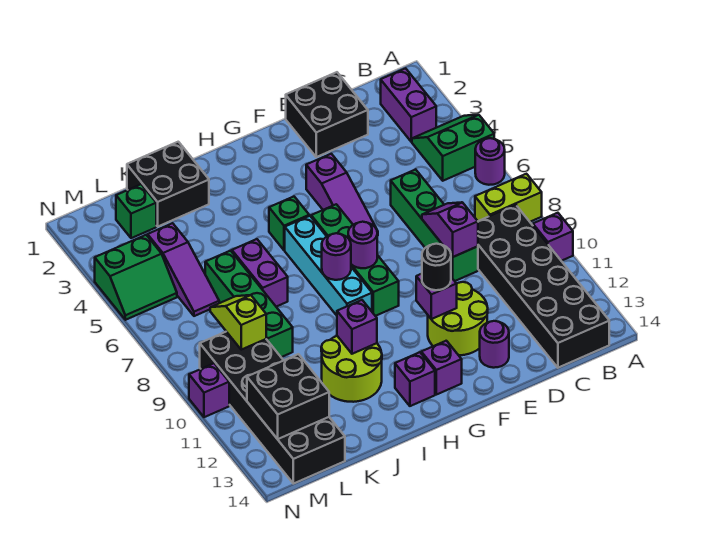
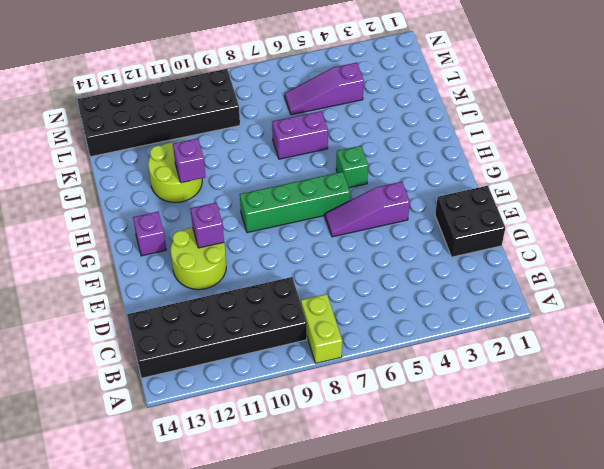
none -> green slope A4:B5 level 1 top 5
none -> purple round brick A6 level 1
none -> purple brick A10 level 1
none -> purple brick B2:B3 level 1

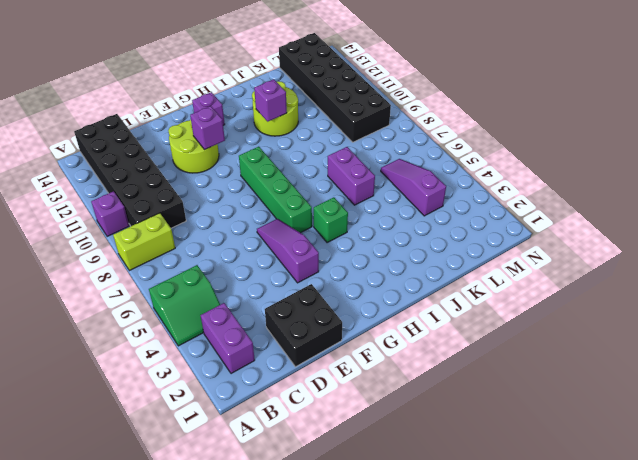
none -> purple round brick A6 level 1
none -> green brick D6:D9 level 1
none -> purple round brick E13 level 1
none -> cyan brick H6:H9 level 1

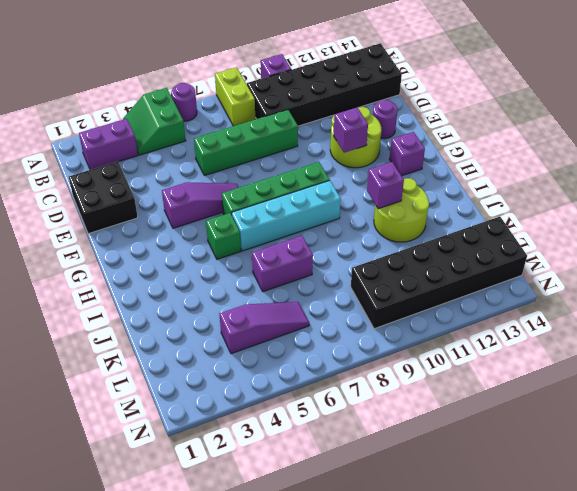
none -> purple brick H13 level 1
none -> black brick J1:K2 level 1
none -> green brick K6:K9 level 1
none -> green brick L2 level 1

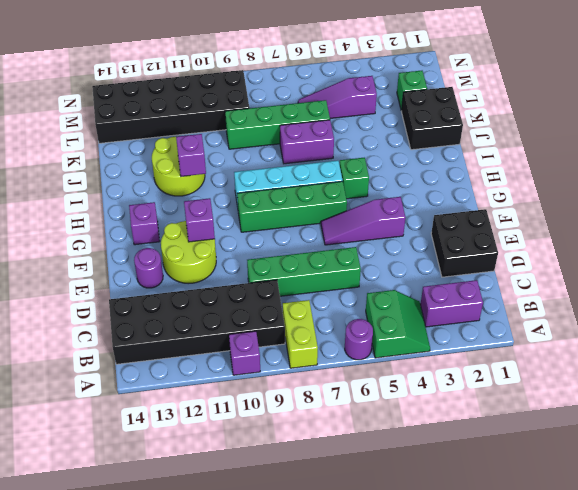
none -> purple brick H13 level 1
none -> green slope M4:N5 level 1 top 4
none -> purple brick N10 level 1
none -> purple slope D8:D9 level 2 top 9

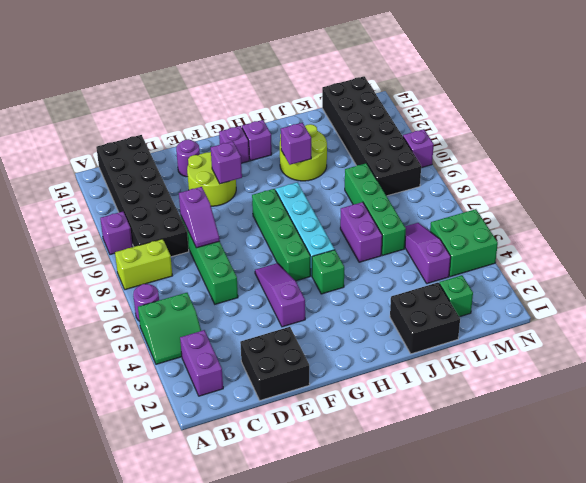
green brick M4:N5 level 1 -> green slope M4:N5 level 1 top 4
none -> purple round brick G8 level 2
none -> purple round brick H8 level 2
none -> lime slope L8:L9 level 2 top 9
none -> black brick L12:M13 level 2

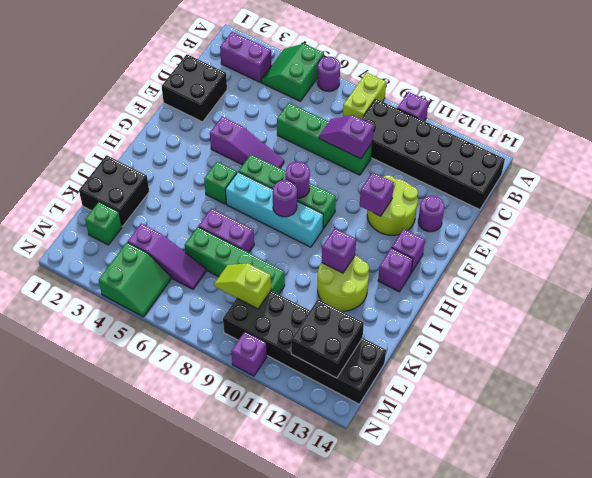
none -> black round brick F11 level 3

